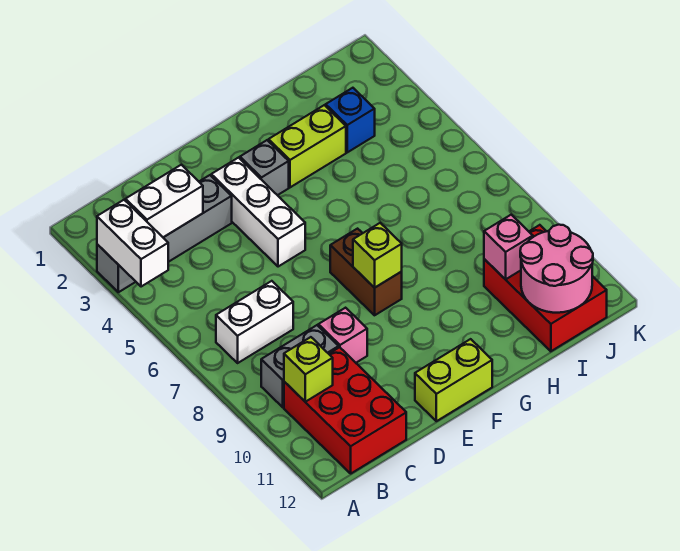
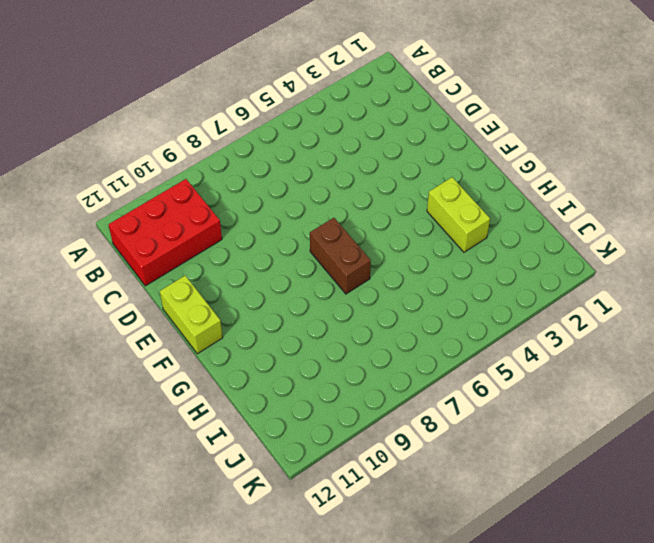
brown brick F7:G7 level 1 -> brown brick F7:F8 level 1
none -> grey brick A3:D3 level 1
none -> white brick B7:C7 level 1
none -> grey brick B9:C9 level 1

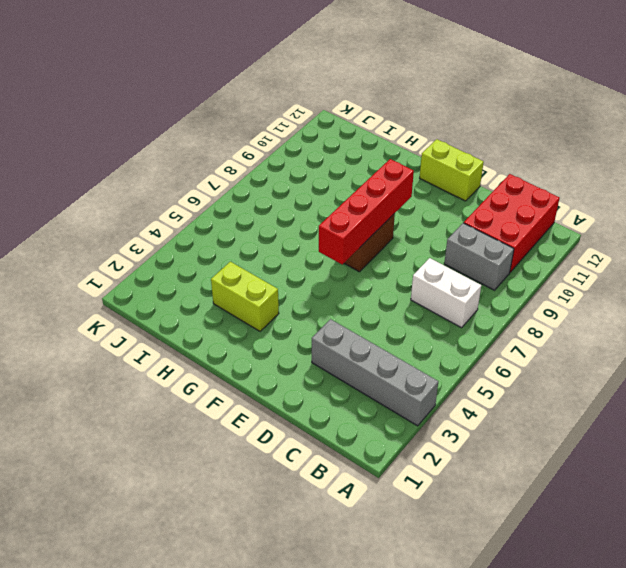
red brick F6:F9 level 2 -> lime brick F8 level 2
none -> pink brick D9 level 1
none -> white brick E3:E5 level 1
none -> grey brick F3 level 1

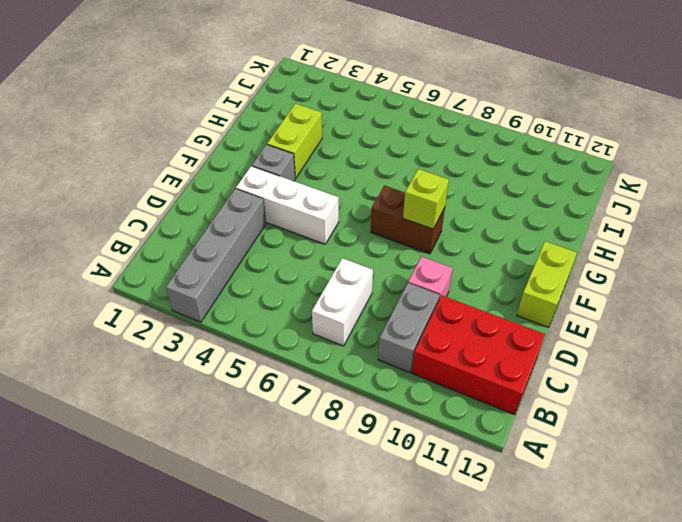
none -> blue brick I3 level 1
none -> red brick I10:J12 level 1
none -> white brick A3:A4 level 2

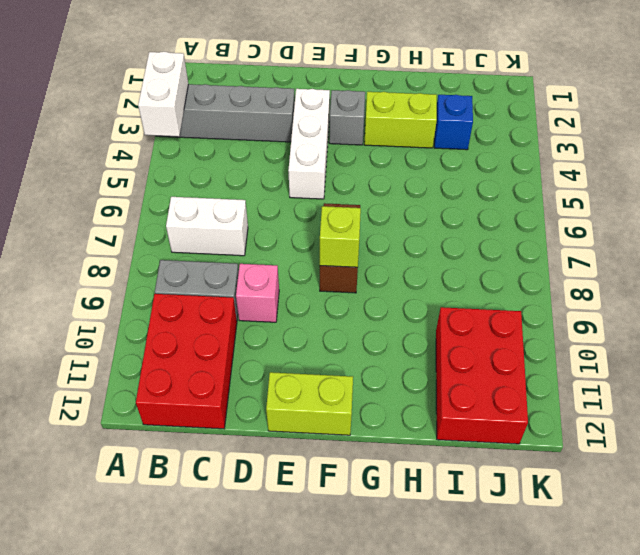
none -> white brick B3:C3 level 2
none -> lime brick B10 level 2
none -> pink brick I10 level 2

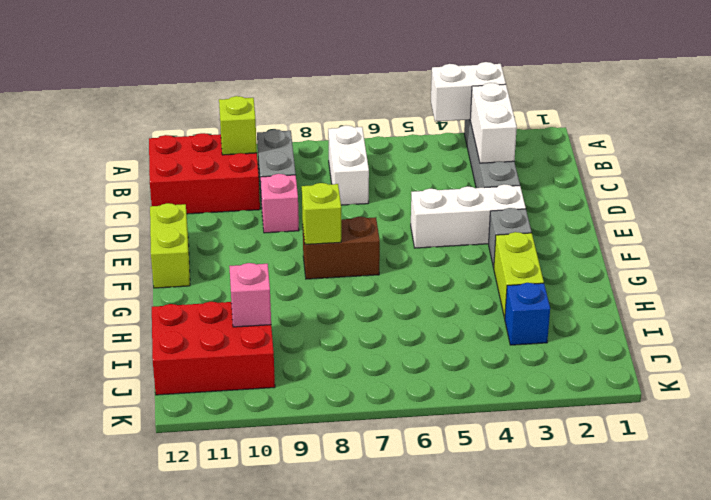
none -> pink round brick I11:J12 level 2

